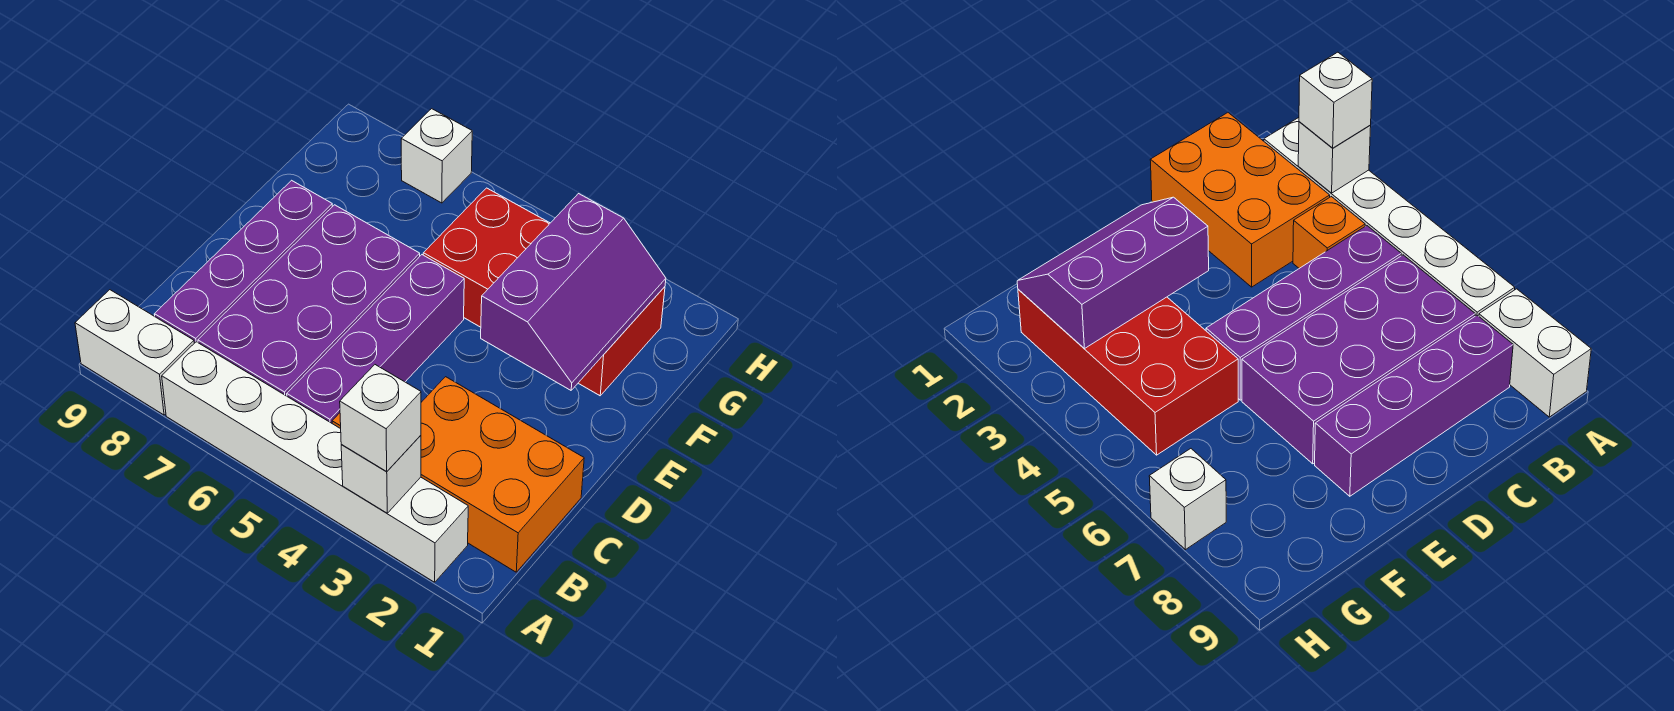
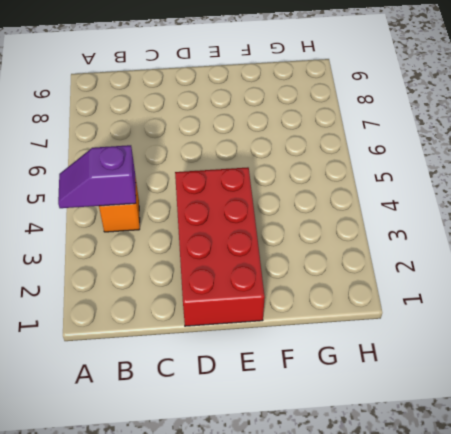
purple slope A4:B4 level 2 top B -> none
red brick D1:E4 level 1 -> red brick F2:G5 level 1
none -> white brick A2:A7 level 1
none -> white brick A8:A9 level 1
none -> orange brick B1:C3 level 1

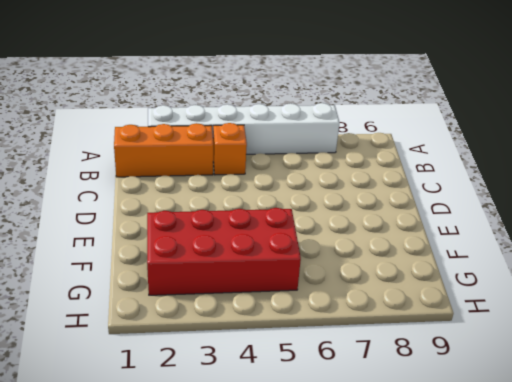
orange brick B1:B3 level 1 -> orange brick B1:C3 level 1
none -> white brick A8:A9 level 1
none -> purple brick B5:E5 level 1
none -> purple brick B6:E7 level 1

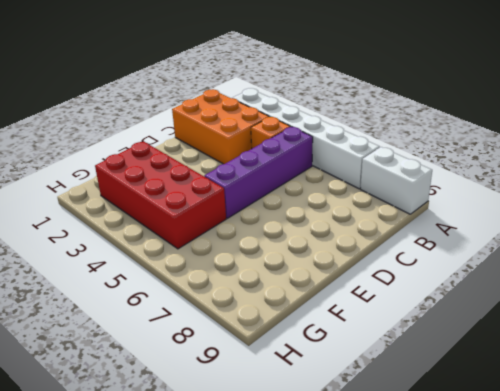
none -> purple brick B6:E7 level 1
none -> purple brick B8:E8 level 1
none -> white brick H7 level 1

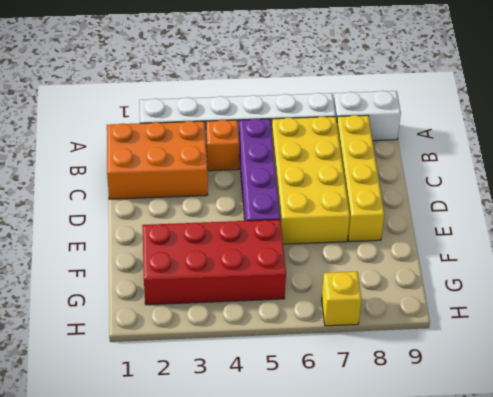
yellow brick B6:E7 level 1 -> purple brick B6:E7 level 1
yellow brick B8:E8 level 1 -> purple brick B8:E8 level 1
yellow brick H7 level 1 -> white brick H7 level 1
none -> white brick A3 level 2
none -> purple slope E2:G3 level 2 top 3
none -> white brick A3 level 3

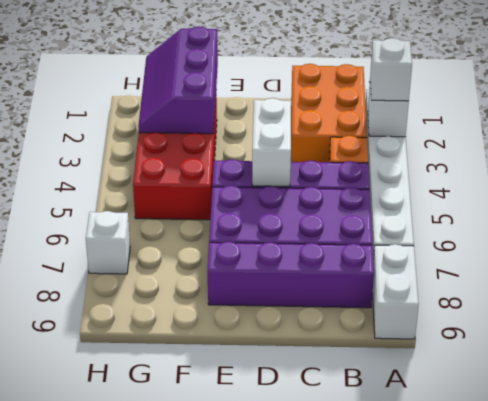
white brick D4:D5 level 2 -> none
purple slope F1:G3 level 2 top F -> purple slope E2:G3 level 2 top 3

